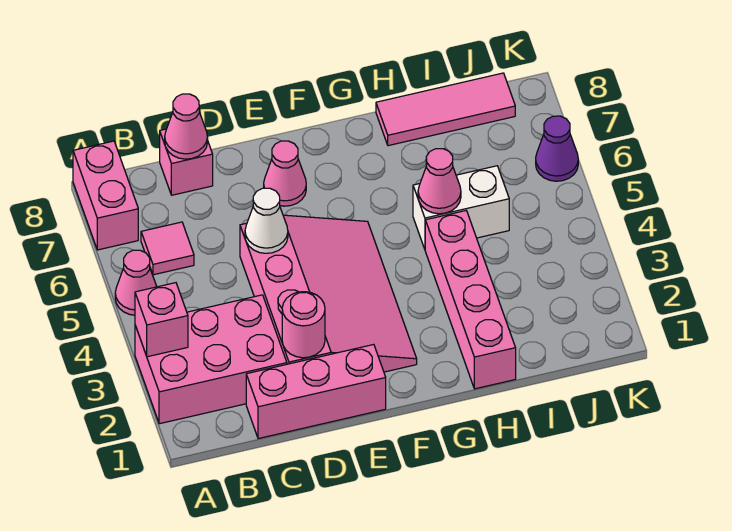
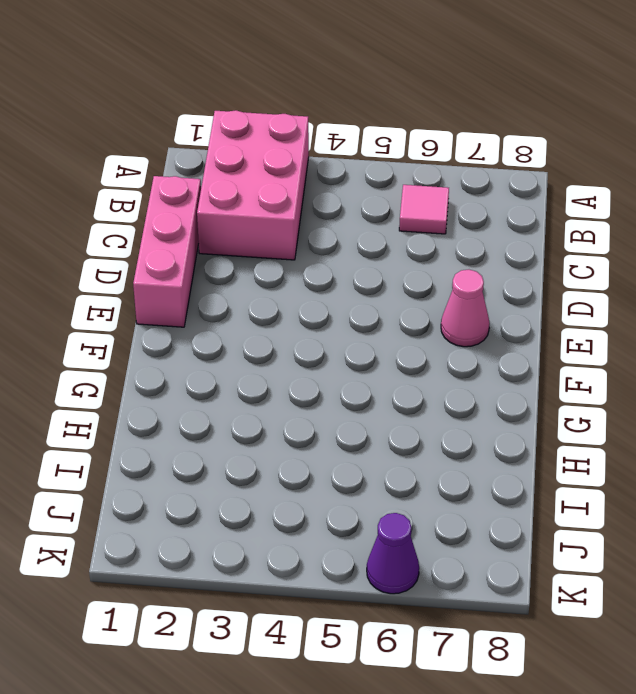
none -> pink cone A5 level 1
none -> pink brick A7:A8 level 1
none -> pink brick C8 level 1

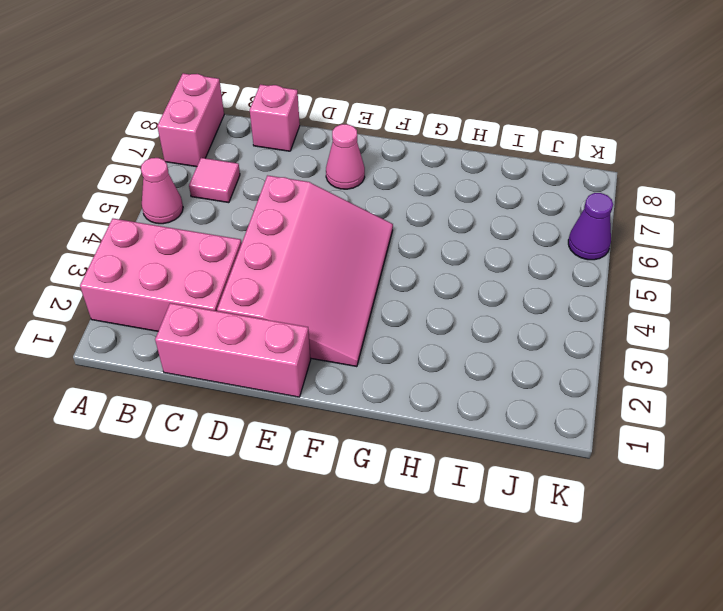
none -> pink brick H1:H4 level 1
none -> white brick H5:I5 level 1
none -> pink tile H8:J8 level 1

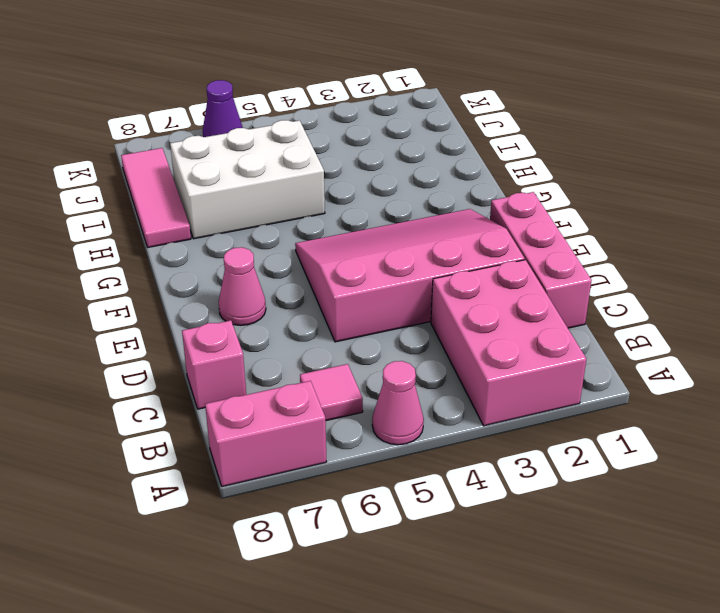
white brick H5:I7 level 1 -> white brick H5:I5 level 1
none -> pink brick H1:H4 level 1
none -> pink brick A3 level 2
none -> pink cone C8 level 2

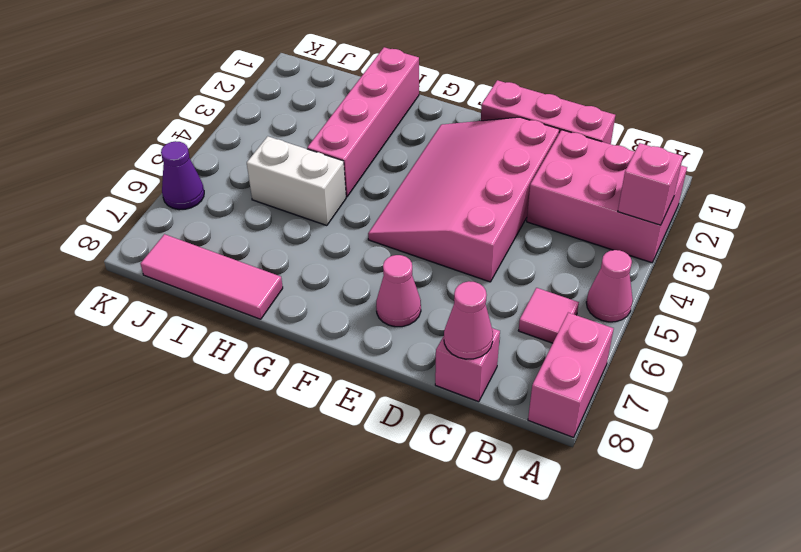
none -> pink round brick D2 level 2
none -> white cone D5 level 2
none -> pink cone H5 level 2

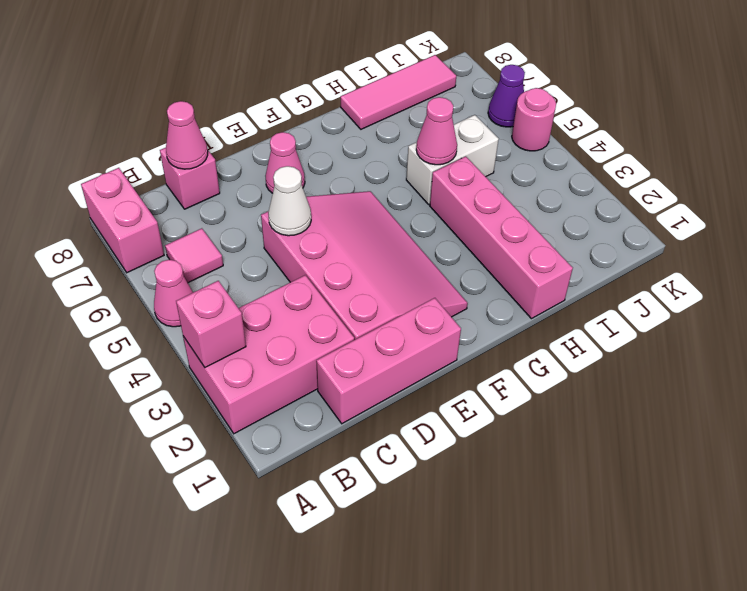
pink round brick K5 level 1 -> pink round brick D2 level 2

